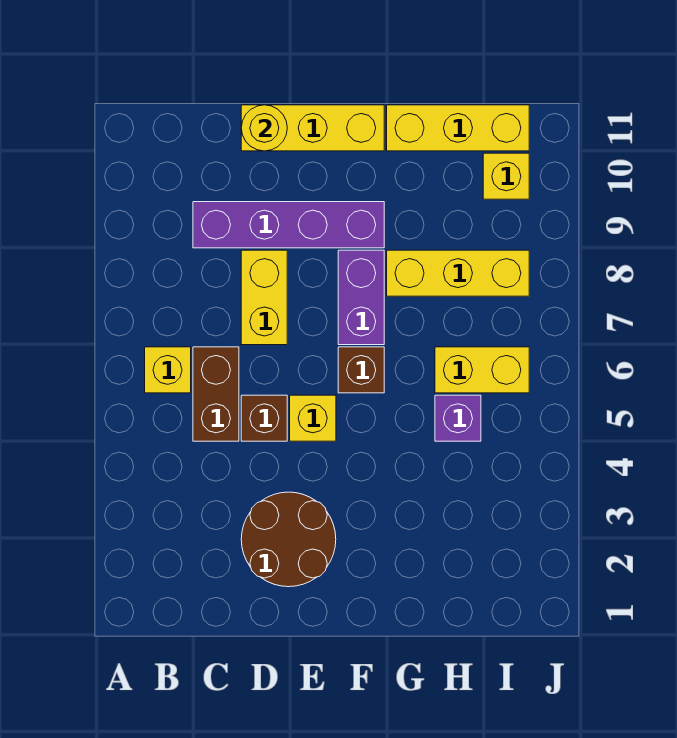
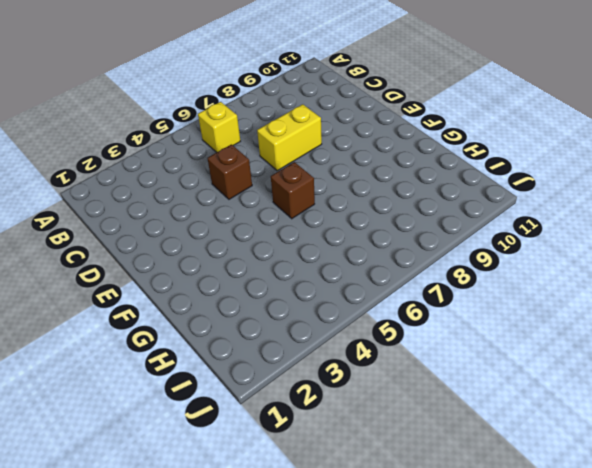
none -> brown brick C5:C6 level 1
none -> purple brick C9:F9 level 1
none -> brown round brick D2:E3 level 1

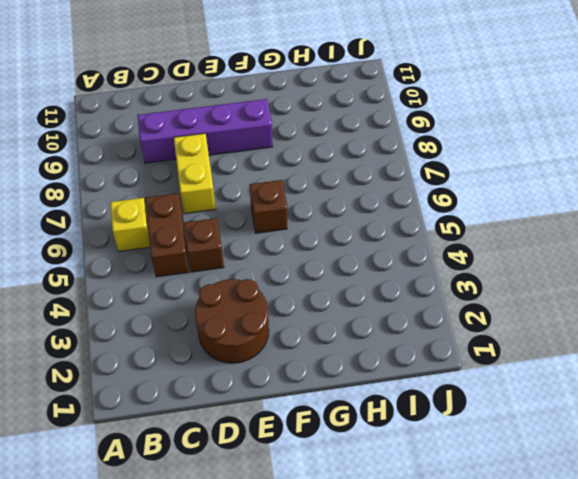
none -> yellow brick D11:F11 level 1
none -> yellow brick E5 level 1
none -> purple brick F7:F8 level 1

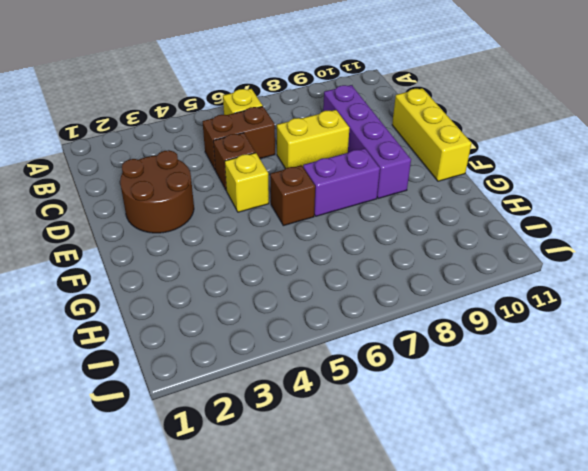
none -> yellow brick G8:I8 level 1
none -> yellow brick G11:I11 level 1
none -> purple brick H5 level 1

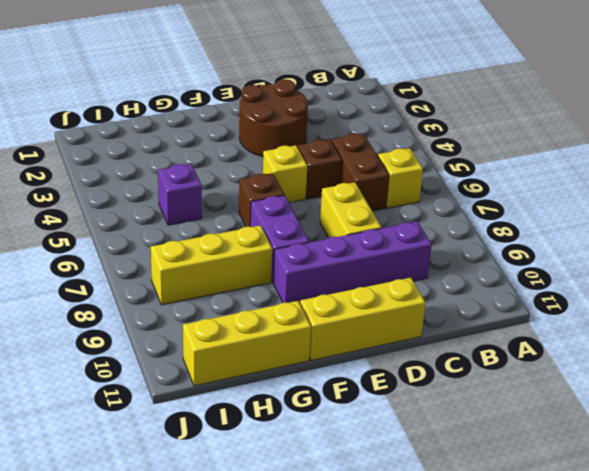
none -> yellow brick H6:I6 level 1
none -> yellow brick I10 level 1
none -> yellow round brick D11 level 2

